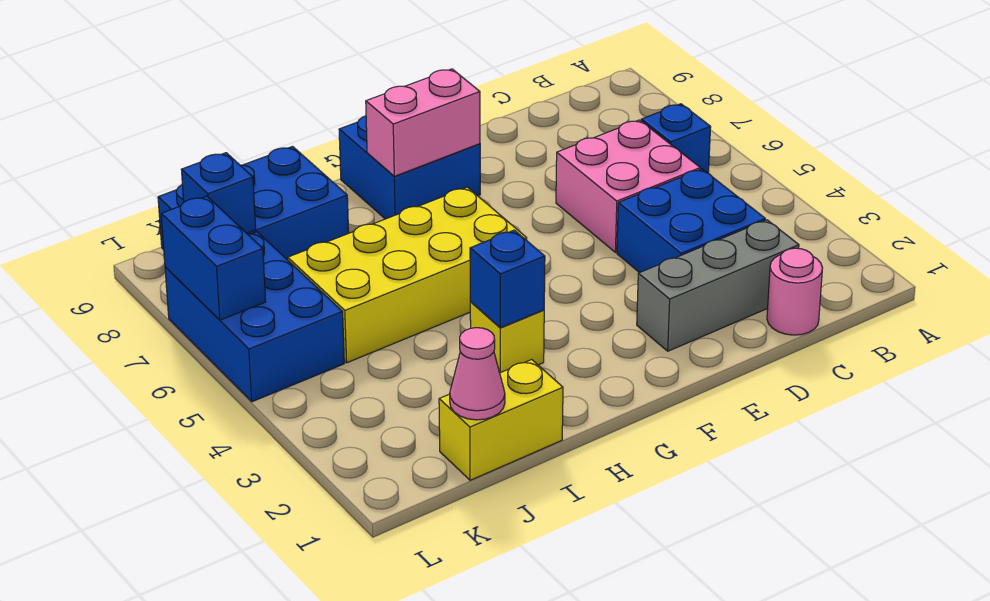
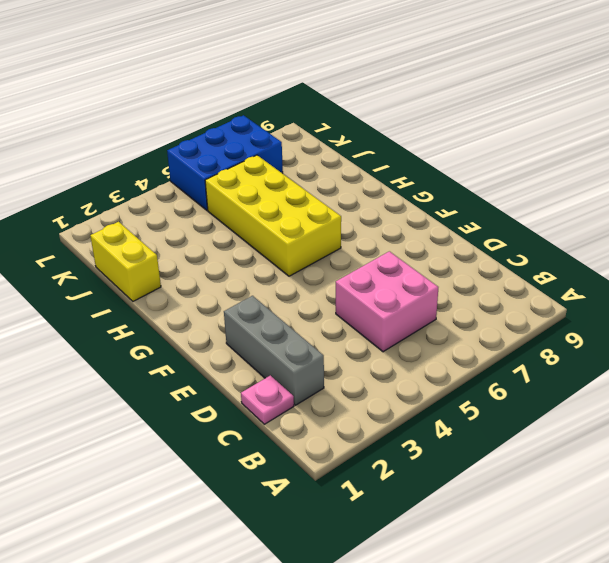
pink plate C1 level 1 -> pink round brick C1 level 1
none -> blue brick B6 level 1
none -> blue brick C3:D4 level 1
none -> blue brick F8:G9 level 1

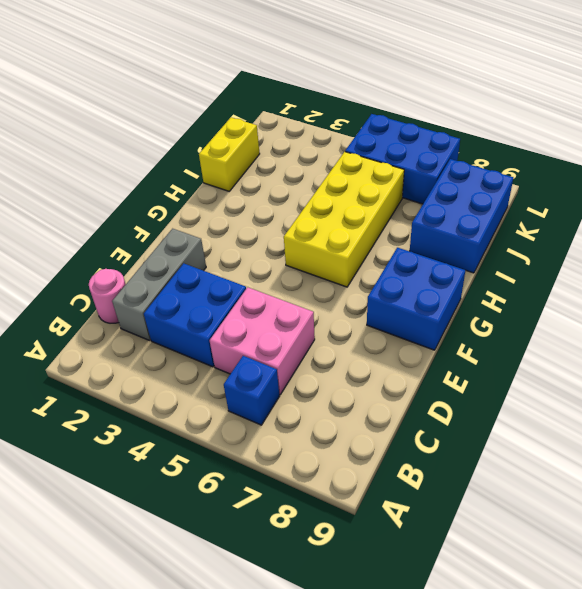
none -> yellow brick H3 level 1
none -> pink brick F8:G8 level 2
none -> blue brick H3 level 2

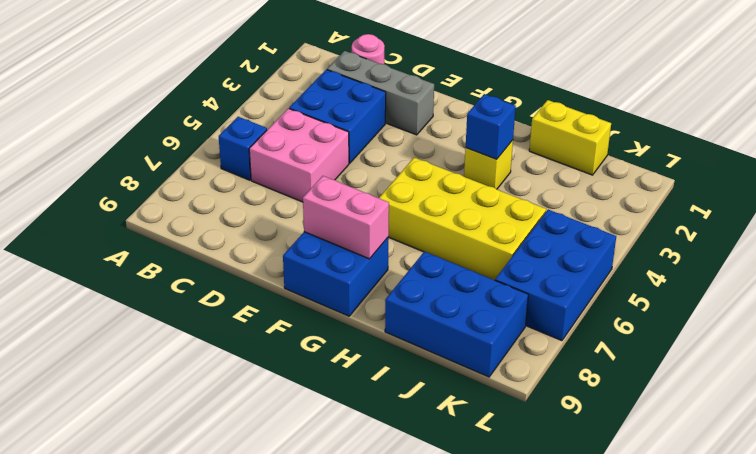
none -> pink cone J1 level 2
none -> blue brick K8 level 2
none -> blue brick L6:L7 level 2

